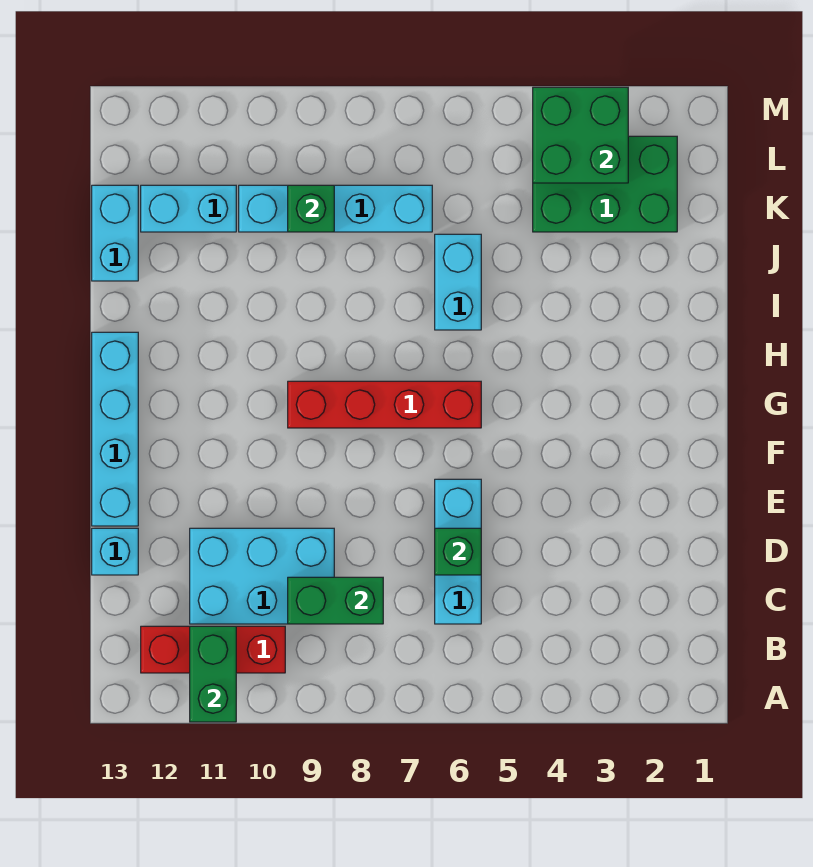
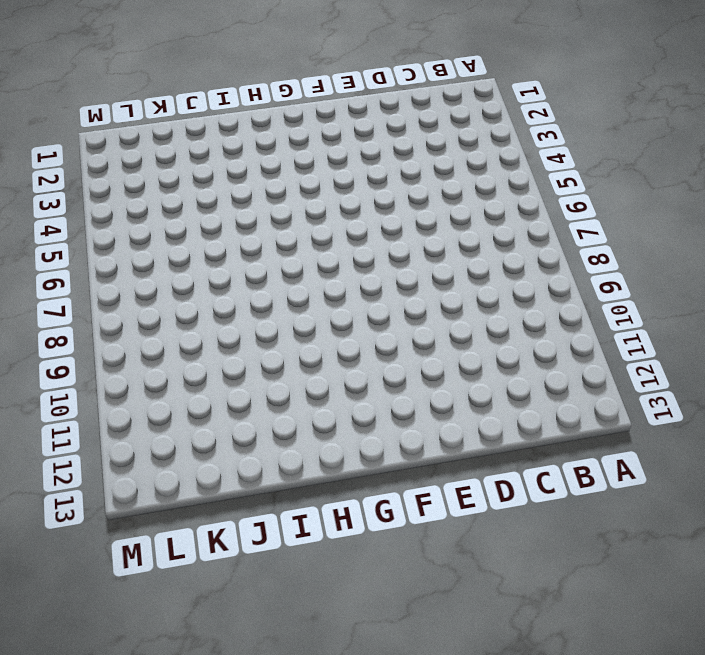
none -> red brick B10:B12 level 1
none -> cyan brick C6:E6 level 1
none -> cyan brick C9:D11 level 1

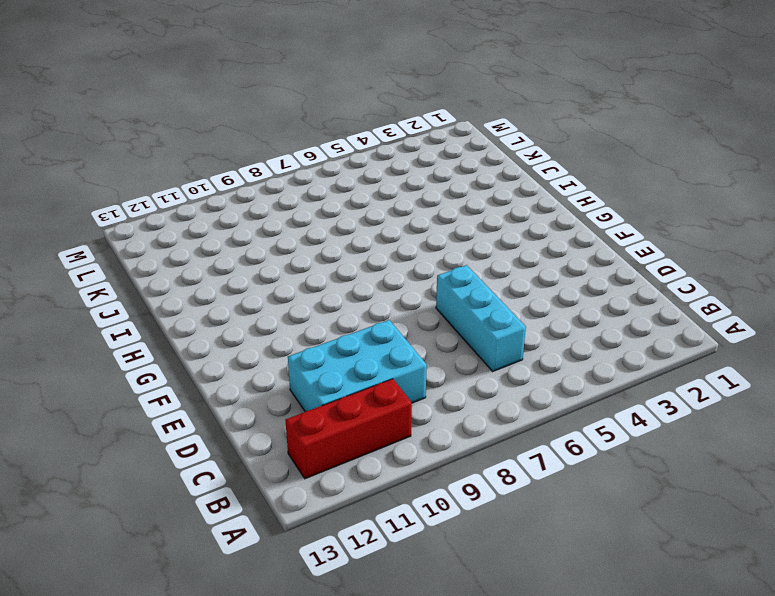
none -> cyan brick D13 level 1
none -> cyan brick E13:H13 level 1
none -> red brick G6:G9 level 1

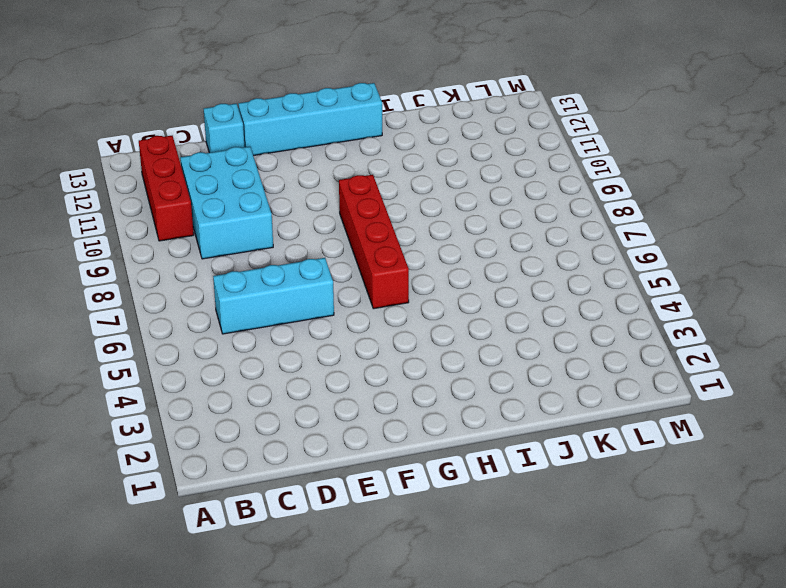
none -> cyan brick I6:J6 level 1
none -> cyan brick J13:K13 level 1
none -> green brick K2:L4 level 1

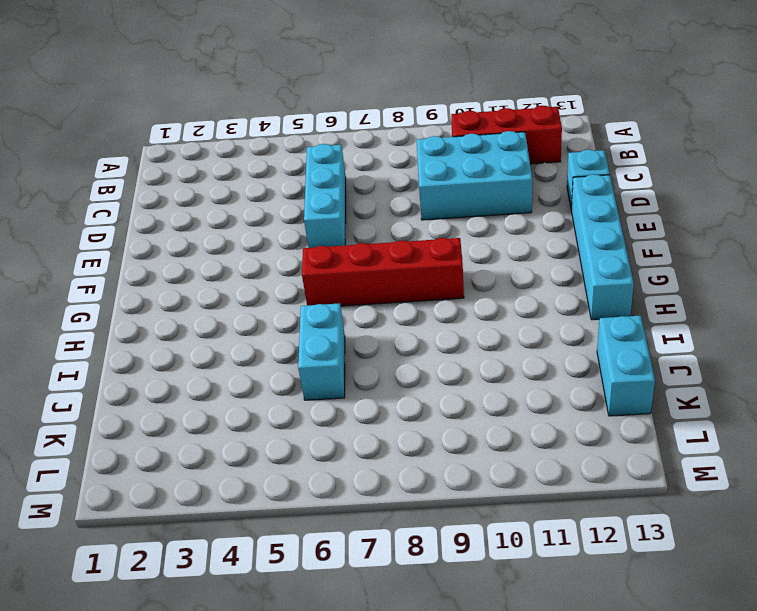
none -> green brick K2:L4 level 1
none -> cyan brick K7:K10 level 1
none -> cyan brick K11:K12 level 1

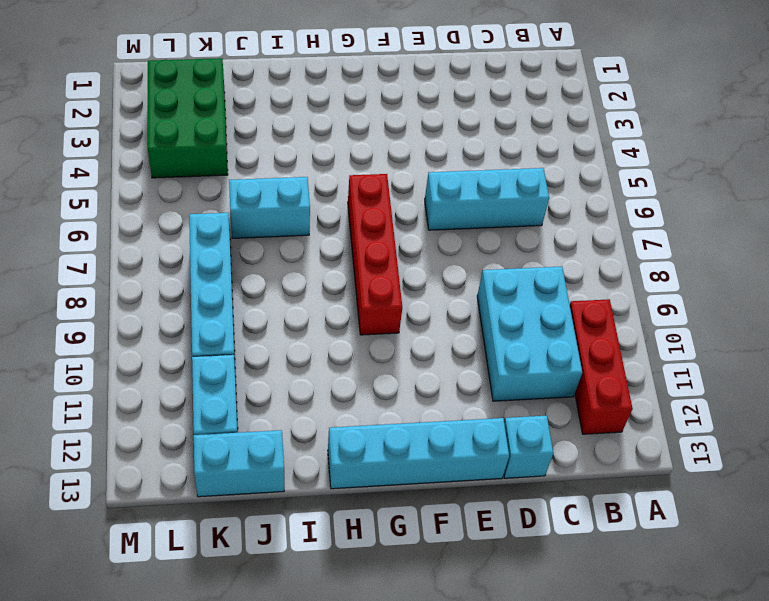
none -> green brick A11:B11 level 2
none -> green brick C8:C9 level 2
none -> green brick D6 level 2

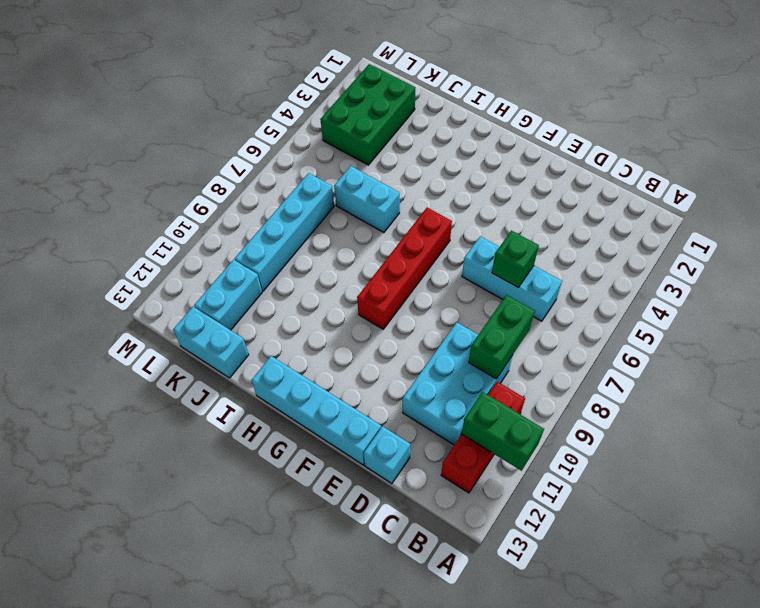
none -> green brick K9 level 2
none -> green brick L3:M4 level 2

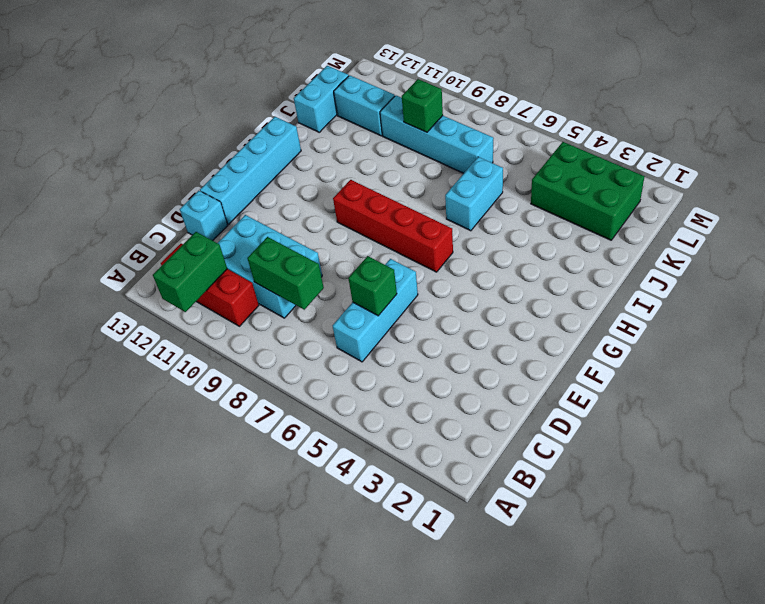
none -> green brick L3:M4 level 2

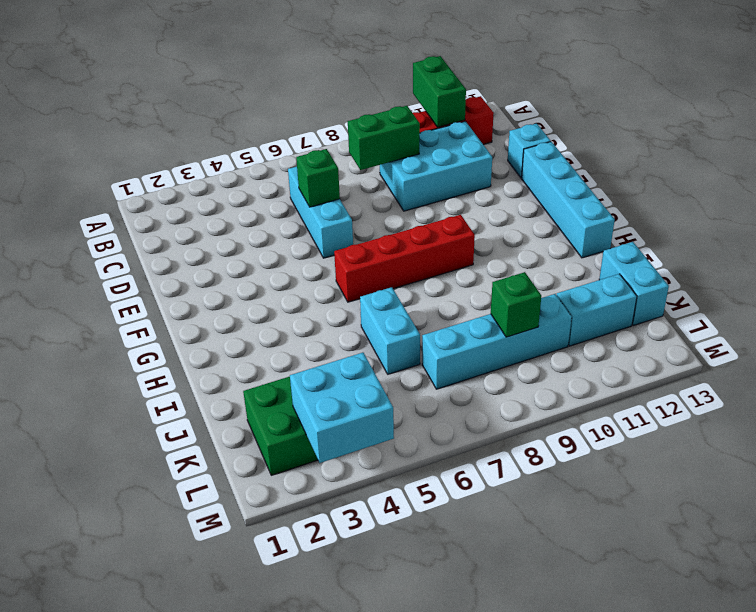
cyan brick L3:M4 level 2 -> green brick L3:M4 level 2

